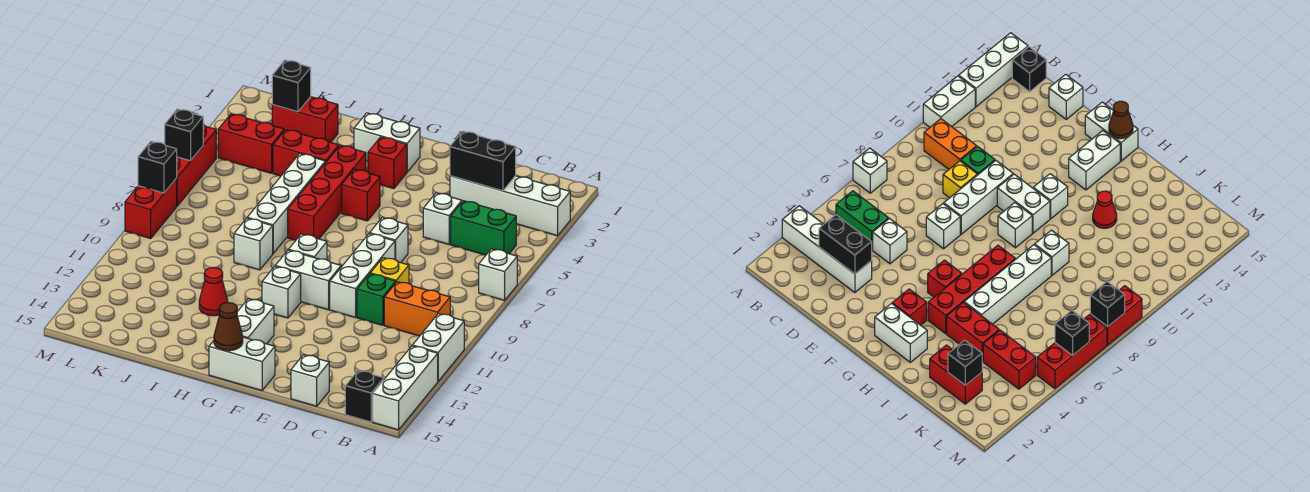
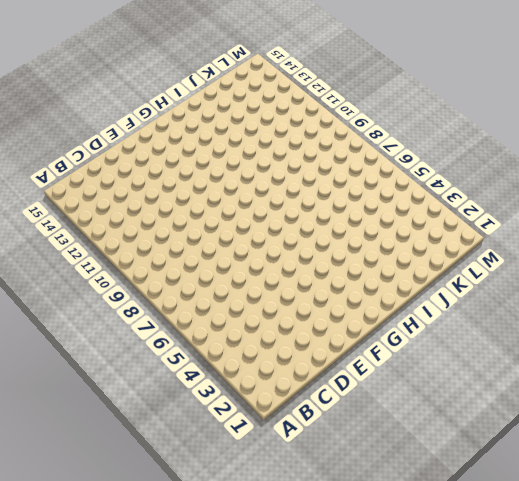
none -> white brick A3:D3 level 1
none -> white brick A7 level 1
none -> white brick A11:A12 level 1
none -> white brick A13:A15 level 1

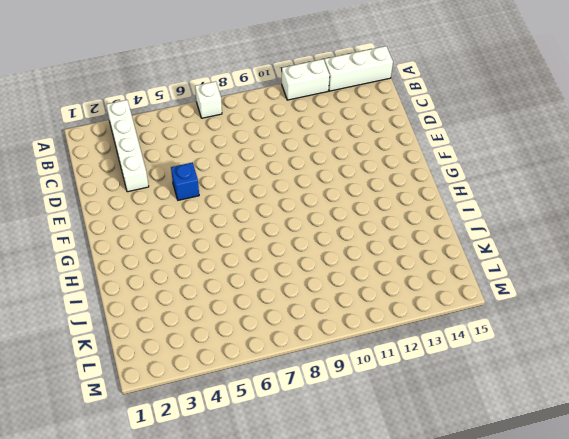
blue brick E5 level 1 -> none
none -> green brick B5:C5 level 1
none -> orange brick B10:C10 level 1
none -> black brick B15 level 1
none -> white brick D5 level 1

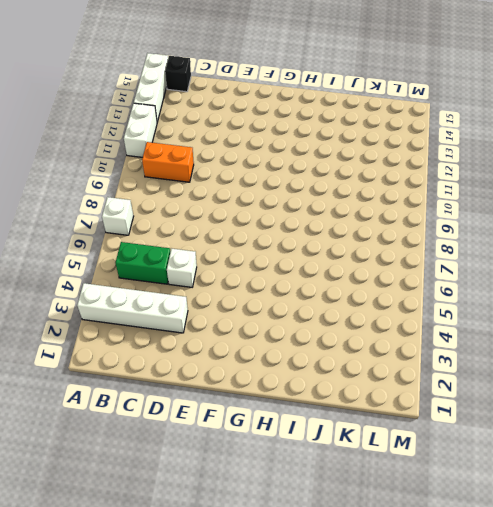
none -> yellow brick D9 level 1
none -> green brick D10 level 1
none -> white brick D15 level 1
none -> white brick E7 level 1

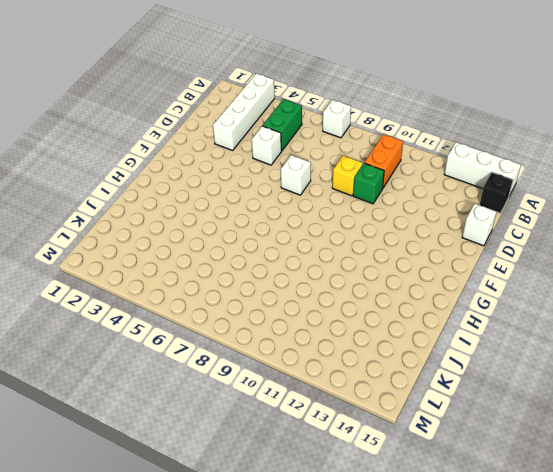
none -> white brick A11:A12 level 1
none -> white brick E8:E10 level 1
none -> white brick F10:G10 level 1
none -> white brick F15:G15 level 1

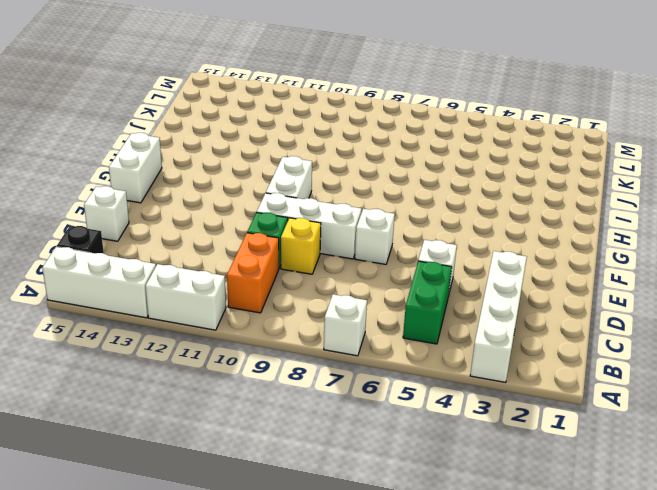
none -> white brick G2:H2 level 1
none -> red brick G3 level 1
none -> red brick G5 level 1
none -> white brick G9 level 1

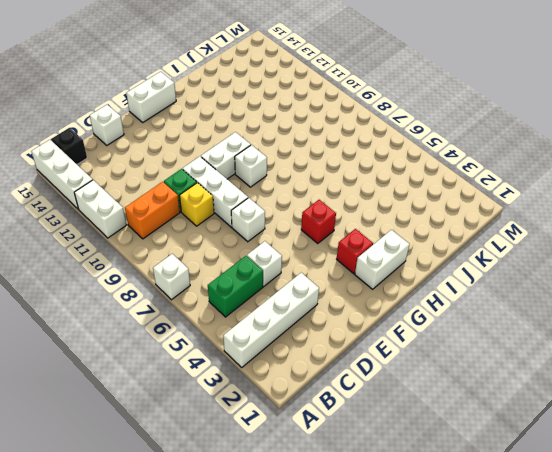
none -> white brick G11 level 1
none -> white brick G13:G14 level 1
none -> red brick H4:H7 level 1
none -> red brick I4:J4 level 1

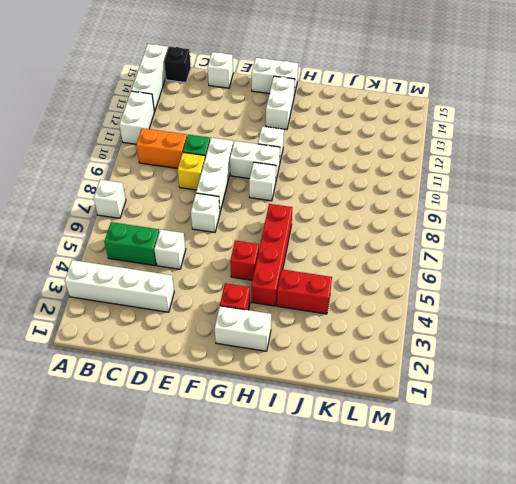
none -> white brick I5:I8 level 1
none -> white brick I9 level 1
none -> red cone I12 level 1
none -> red brick J2:K2 level 1

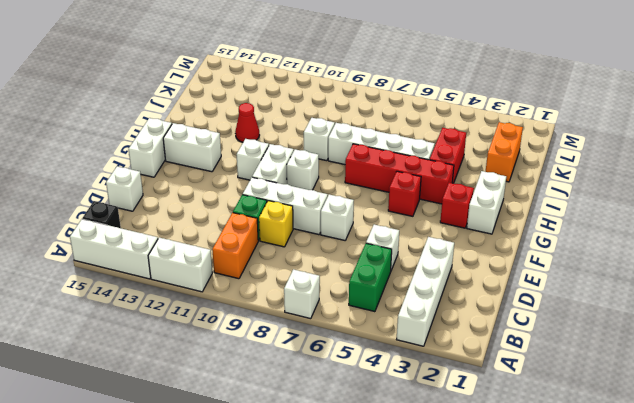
orange brick J2:K2 level 1 -> red brick J2:K2 level 1
none -> red brick K4:L4 level 1
none -> red brick M5:M7 level 1
none -> red brick M8:M9 level 1
none -> black brick C3:D3 level 2

